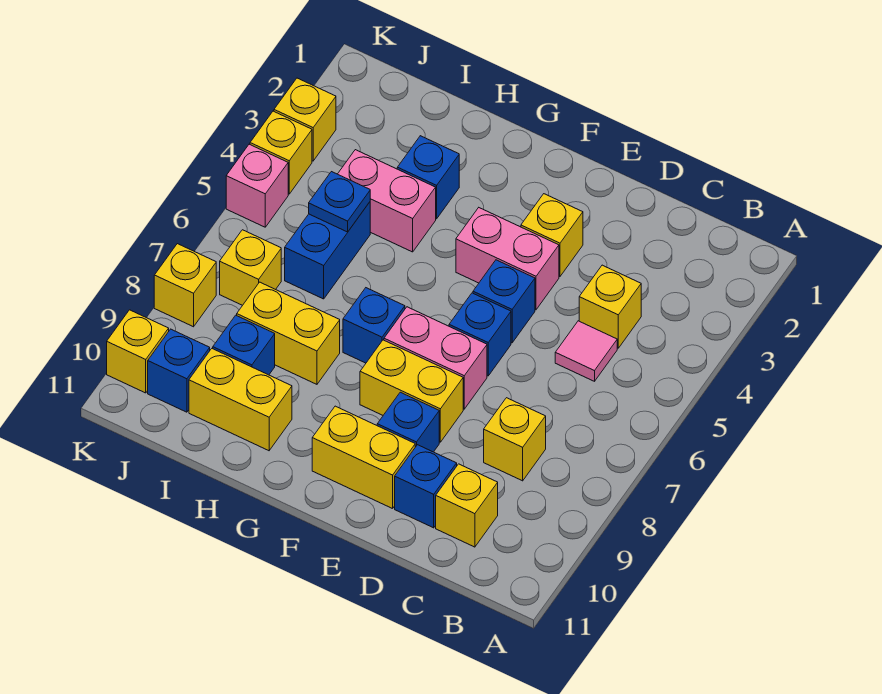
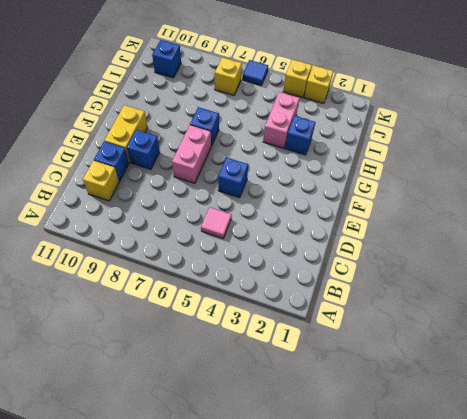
blue tile K6 level 1 -> none
none -> yellow brick C4 level 1
none -> yellow brick C8 level 1
none -> yellow brick E3 level 1

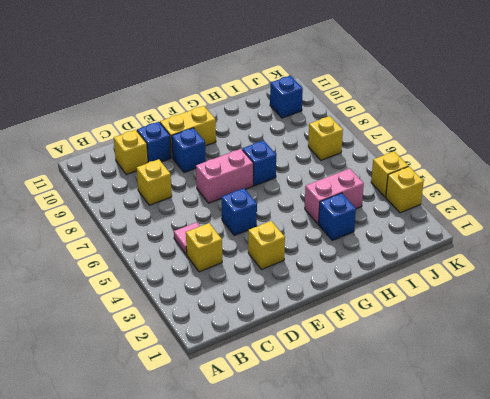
none -> pink brick E4:F4 level 1
none -> blue brick E6 level 1
none -> yellow brick E8:F8 level 1

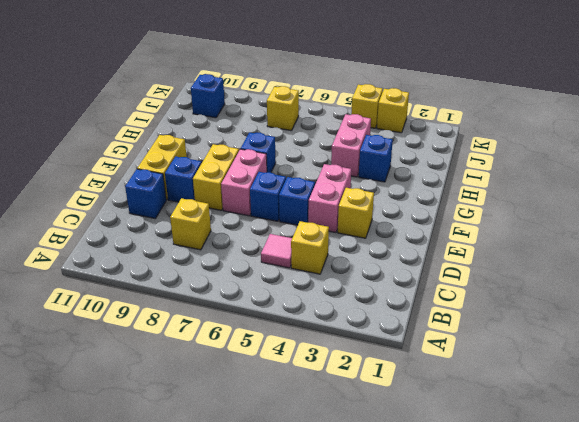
none -> yellow brick C10 level 1
none -> yellow brick H8:I8 level 1
none -> yellow brick H10:I10 level 1

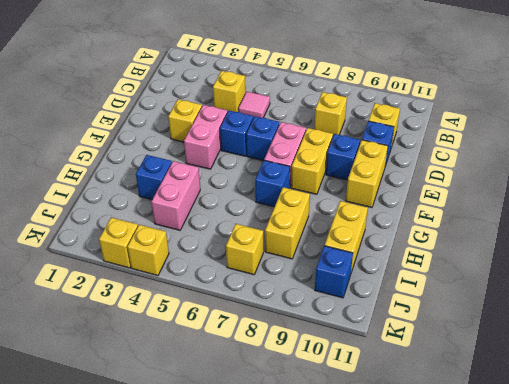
none -> blue brick I5:I6 level 1
none -> blue brick I9 level 1
none -> pink brick K5 level 1

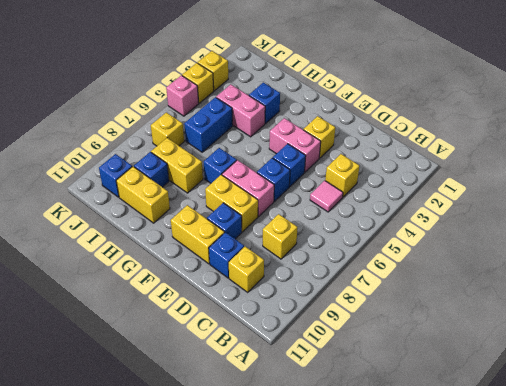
none -> yellow brick K8 level 1
none -> yellow brick K10 level 1
none -> blue plate I5 level 2

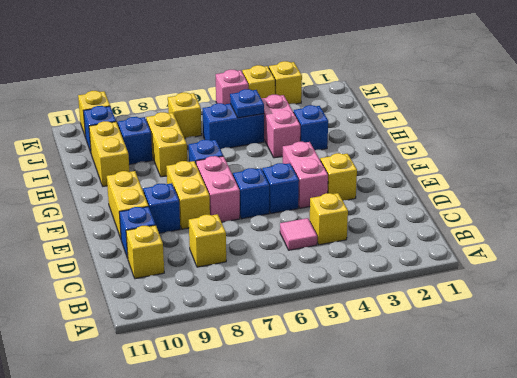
none -> yellow brick K8 level 1

